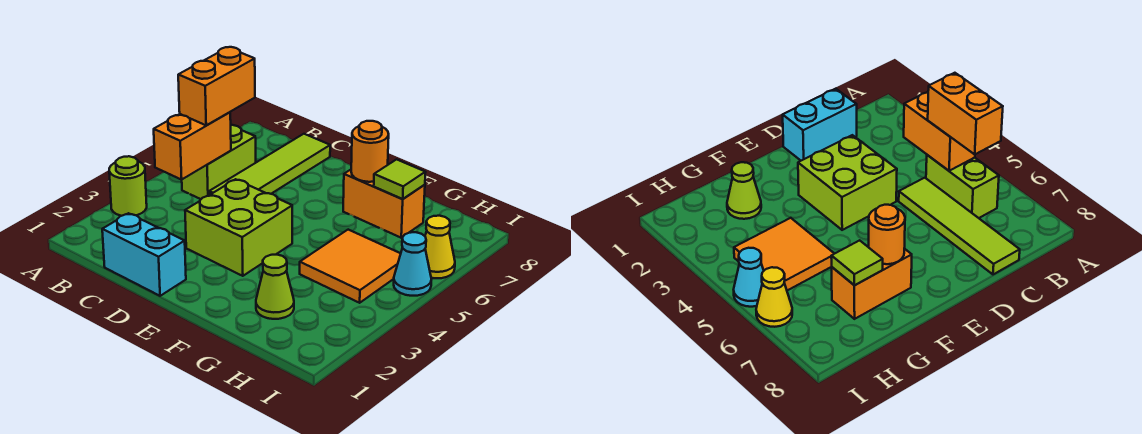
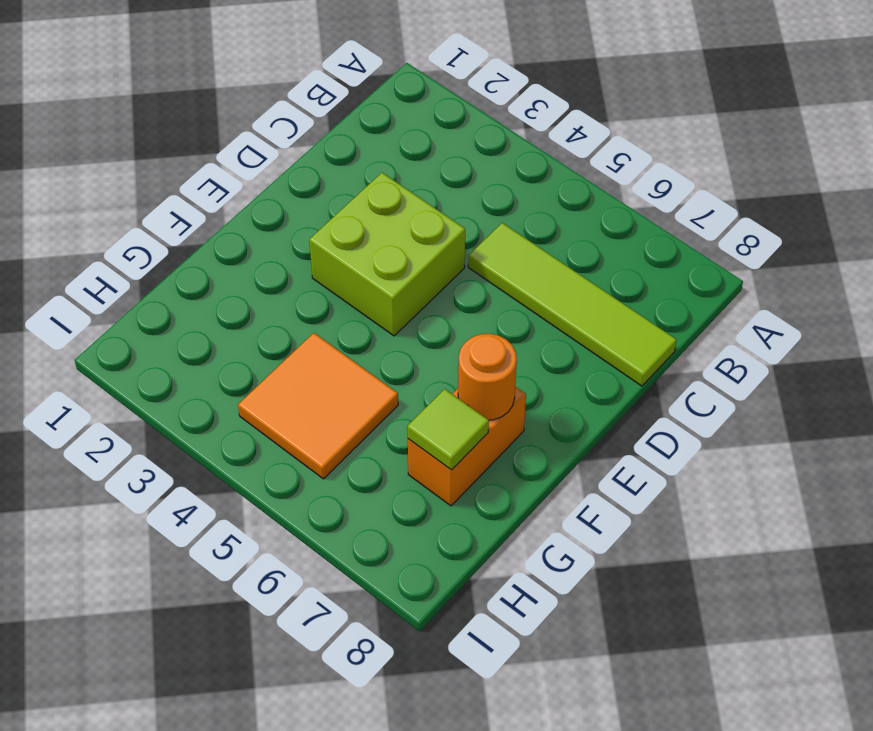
none -> lime round brick A3 level 1
none -> lime brick B5:B6 level 1
none -> cyan brick C1:D1 level 1

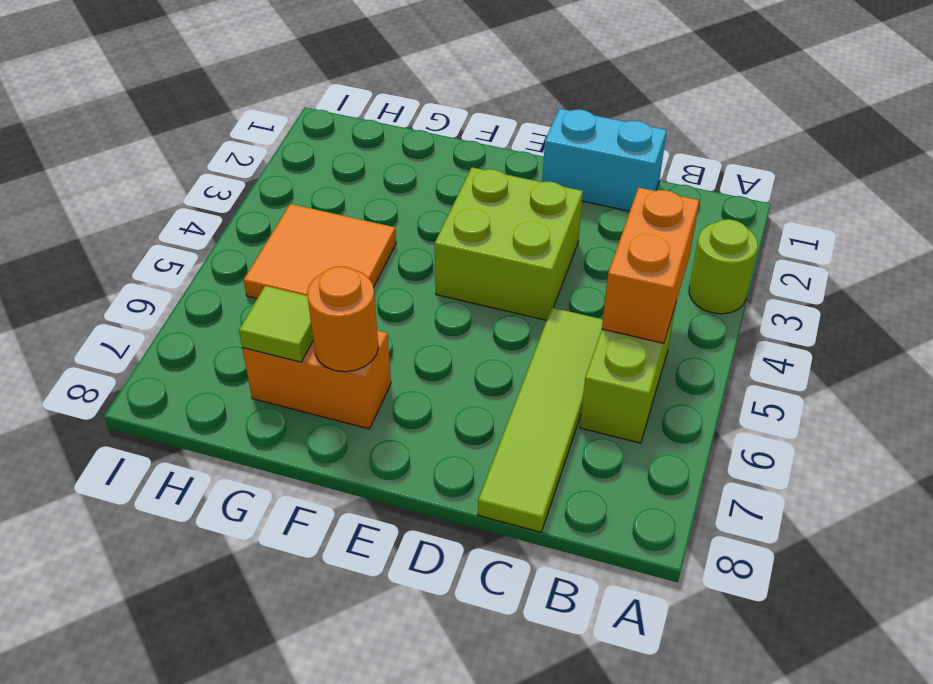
none -> lime cone G2 level 1
none -> cyan cone I5 level 1
none -> yellow cone I6 level 1

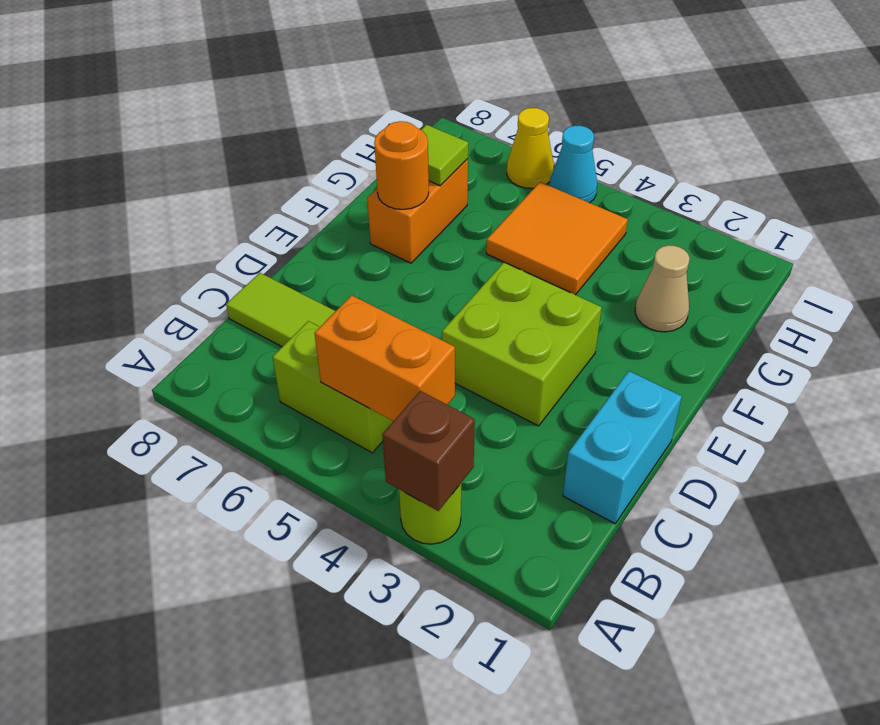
brown brick A3 level 2 -> none
tan cone G2 level 1 -> lime cone G2 level 1
none -> orange brick B5:B6 level 3

